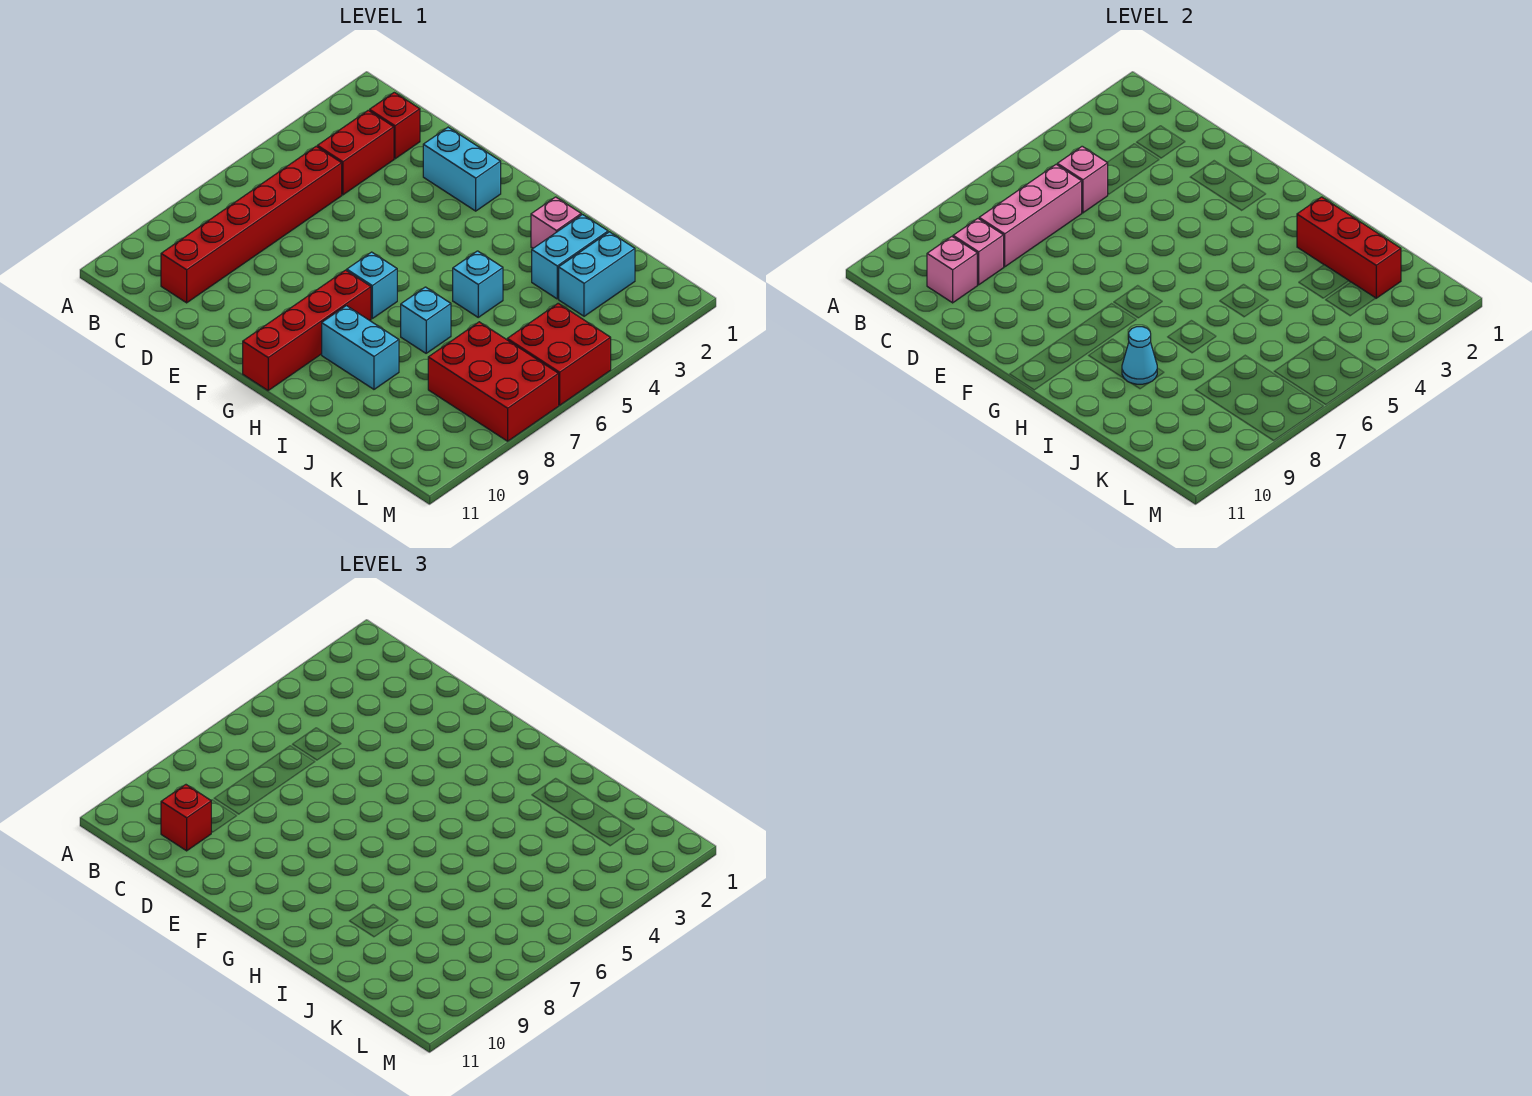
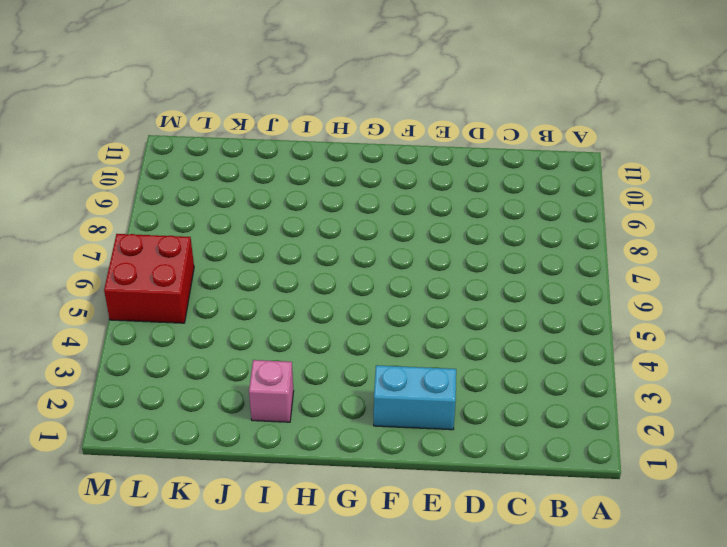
none -> red brick C2 level 1
none -> red brick C3:C4 level 1
none -> red brick C5:C10 level 1

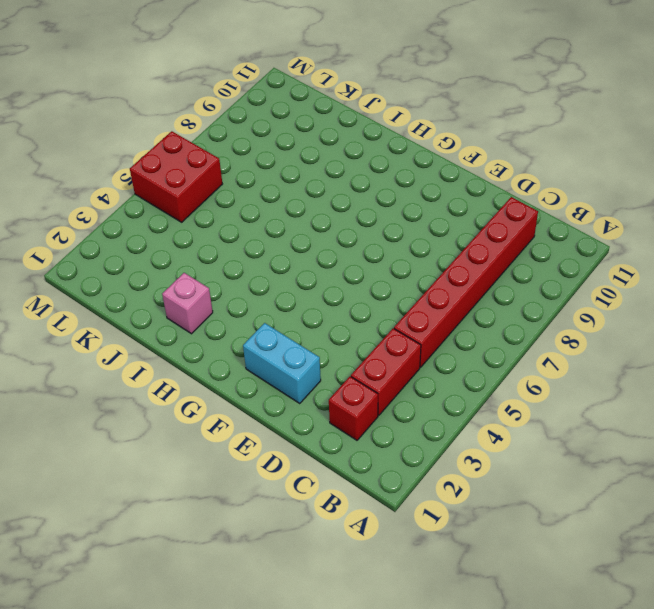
none -> cyan brick G7 level 1
none -> red brick G8:G11 level 1
none -> cyan brick H9:I9 level 1

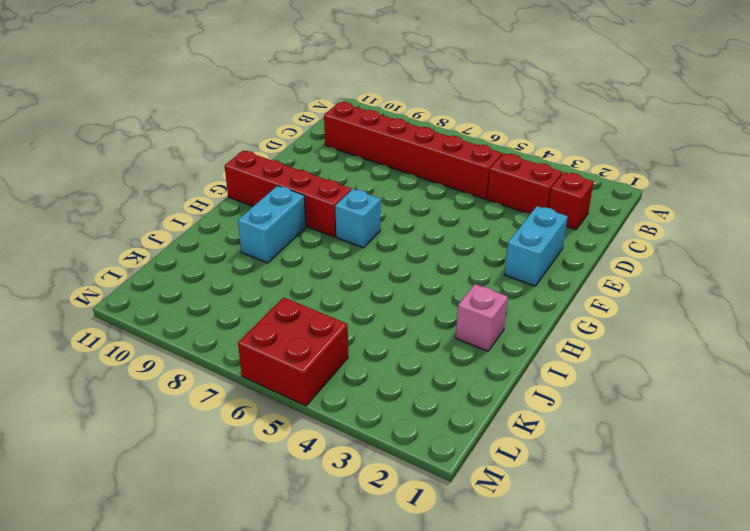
none -> cyan brick I5 level 1
none -> cyan brick I7 level 1
none -> cyan brick J2:J3 level 1

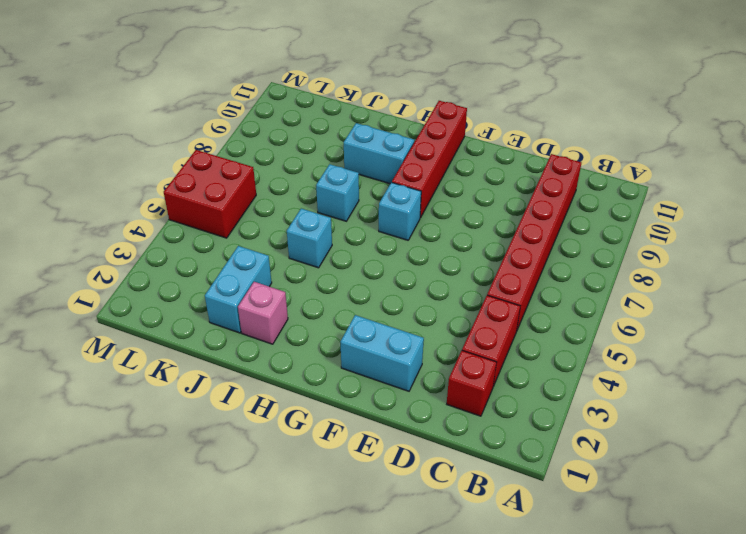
none -> cyan brick K2:K3 level 1
none -> red brick K7:M8 level 1
none -> pink brick C5 level 2

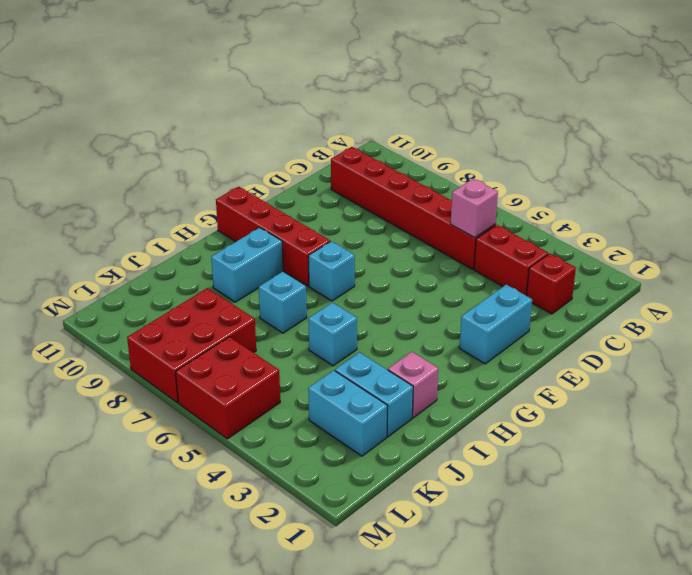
none -> pink brick C6:C8 level 2
none -> pink brick C9 level 2
none -> pink brick C10 level 2

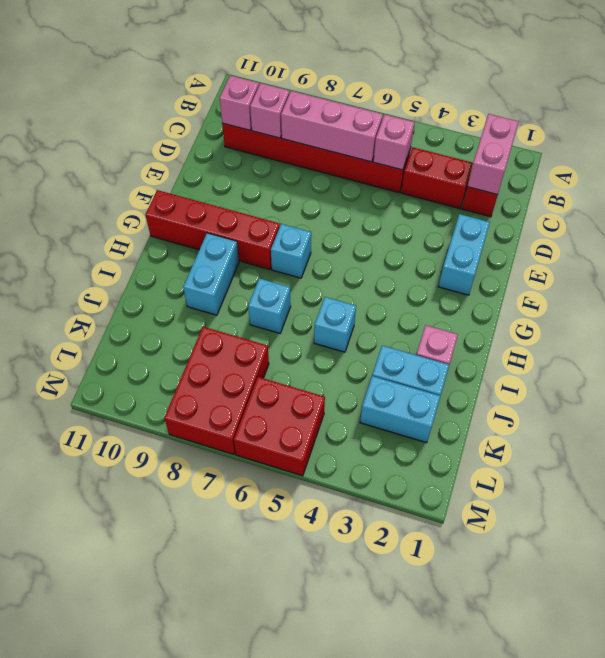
pink brick B2:C2 level 2 -> none
none -> red brick I2:K2 level 2
none -> cyan cone I9 level 2
none -> red brick C10 level 3

